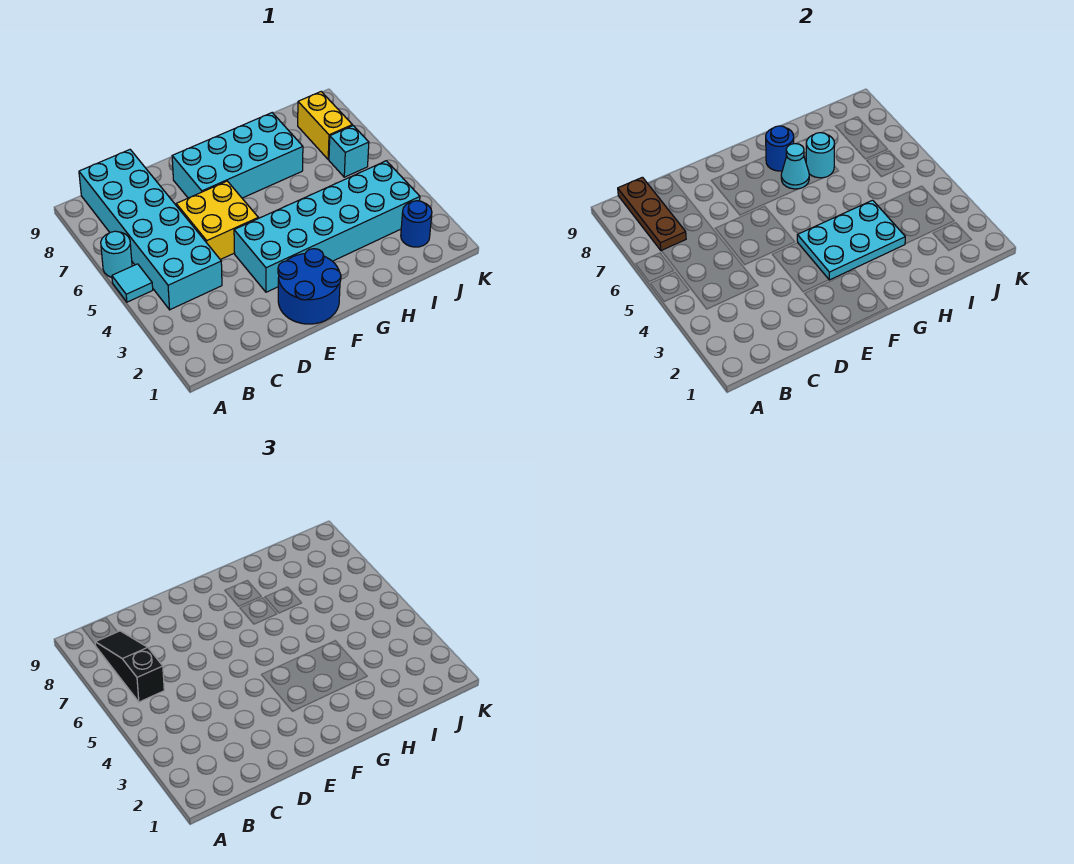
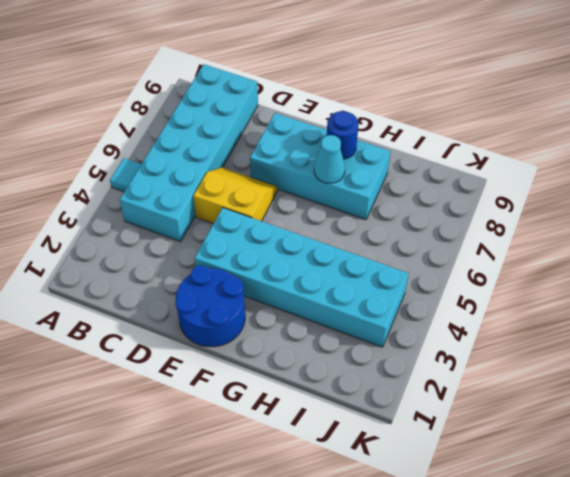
yellow slope D5:E6 level 1 top 5 -> yellow brick D5:E6 level 1
none -> cyan round brick A6 level 1
none -> blue round brick J2 level 1
none -> cyan brick J6 level 1

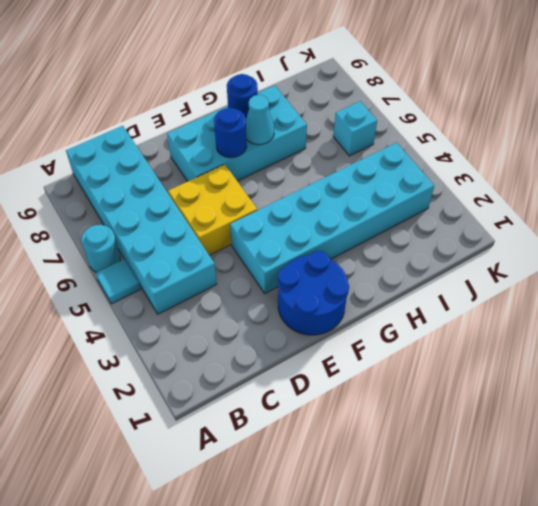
blue round brick F7 level 2 -> blue round brick J2 level 1
none -> yellow brick J7:J8 level 1
none -> brown plate B7:B9 level 2
none -> cyan plate F3:H4 level 2

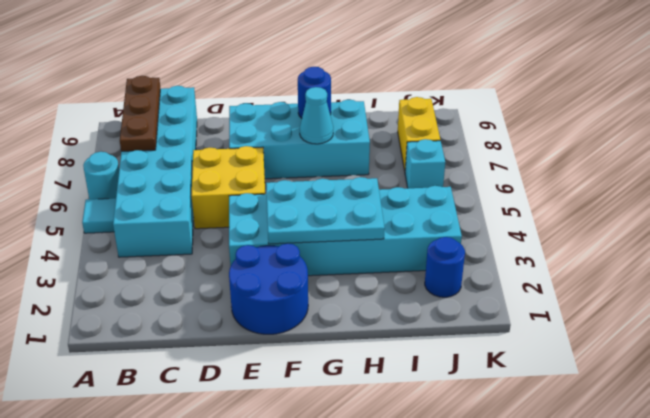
none -> cyan round brick H7 level 2
none -> black slope B6:B8 level 3 top 6

